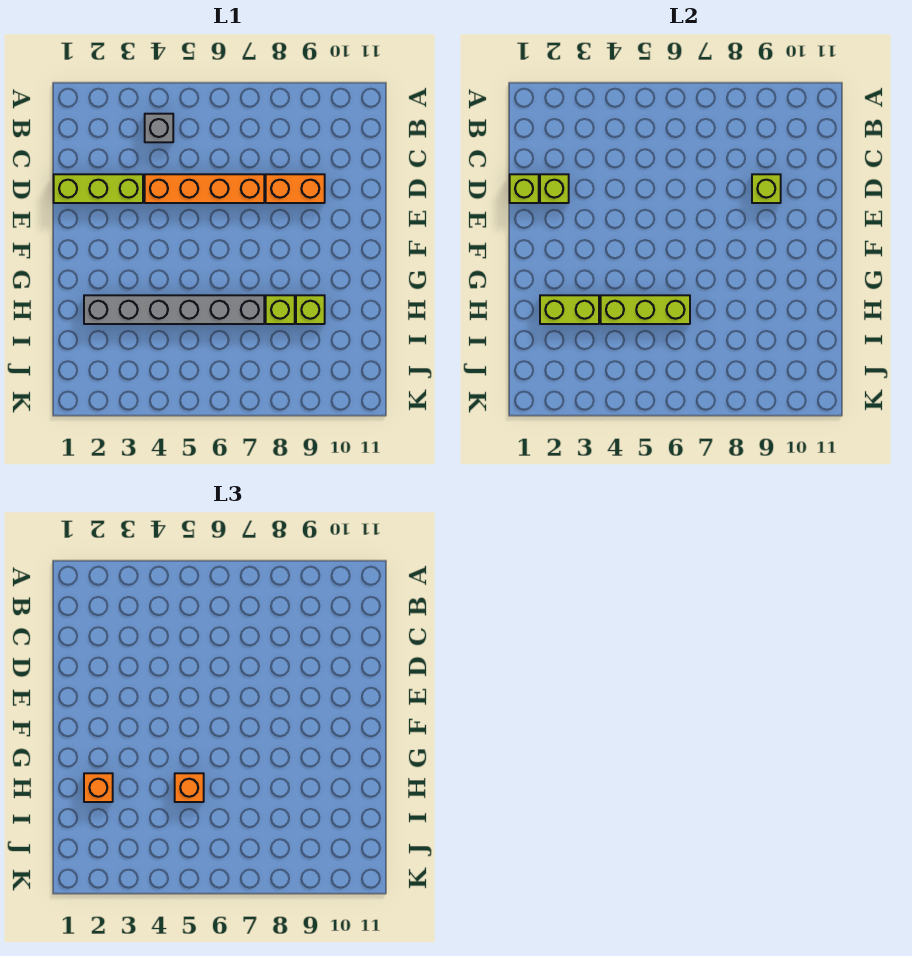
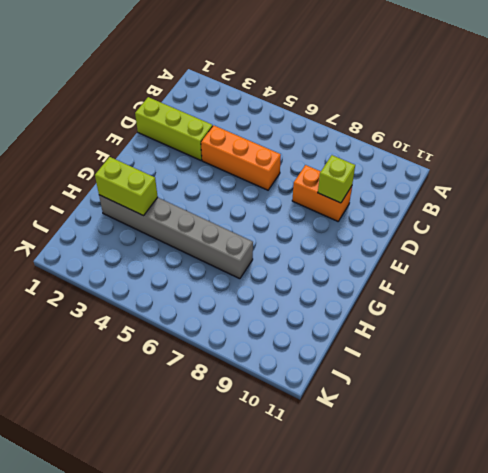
orange brick D4:D6 level 1 -> orange brick D4:D7 level 1
none -> grey brick B4 level 1
none -> lime brick H8 level 1
none -> lime brick H9 level 1

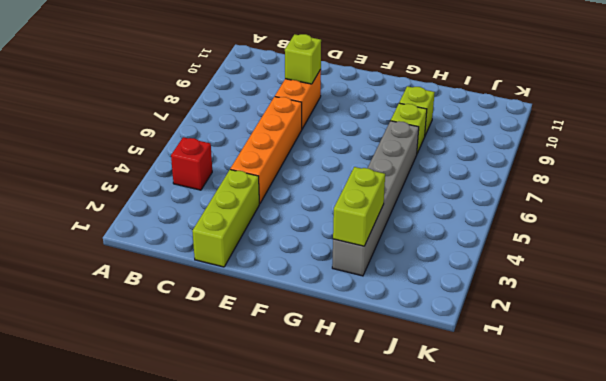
red brick B4 level 1 -> grey brick B4 level 1
none -> lime brick D1 level 2
none -> lime brick D2 level 2
none -> lime brick H4:H6 level 2

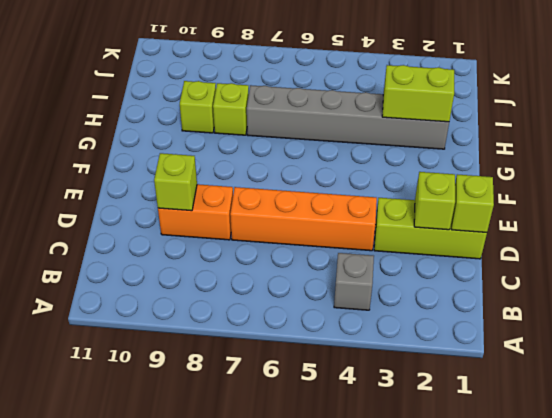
none -> lime brick H4:H6 level 2
none -> orange brick H2 level 3
none -> orange brick H5 level 3

